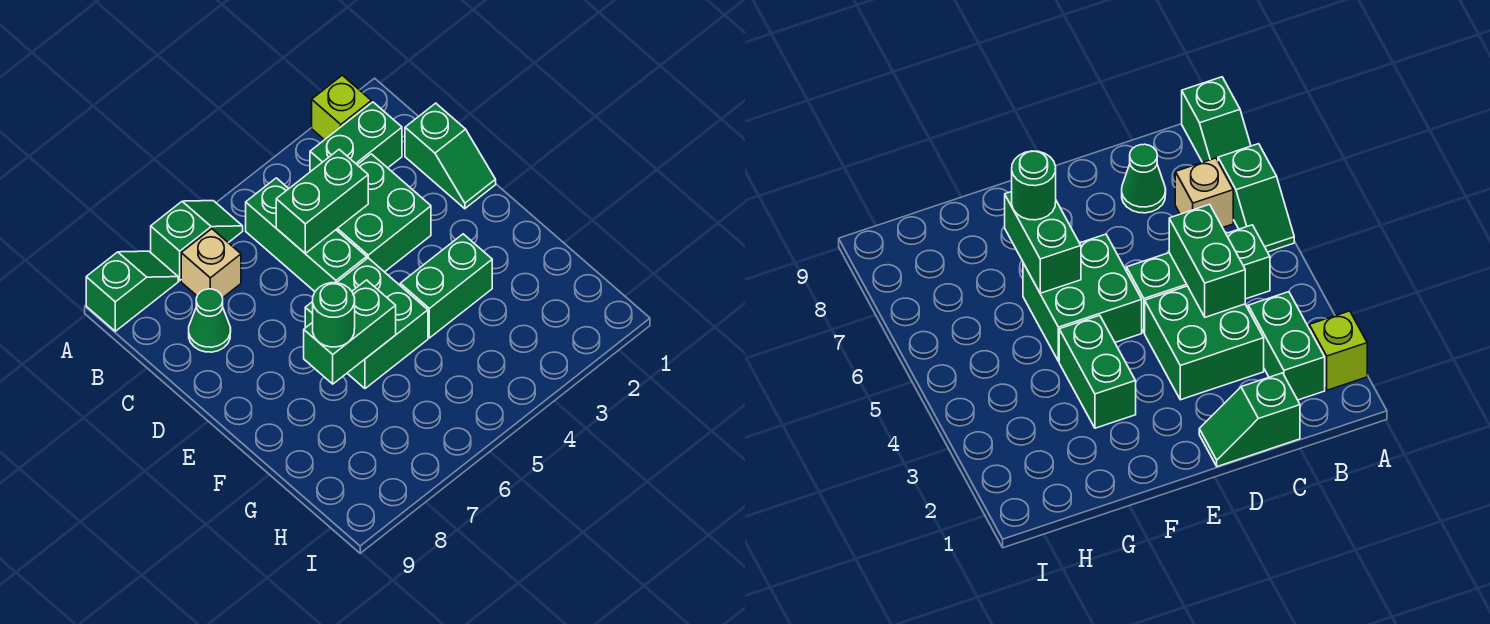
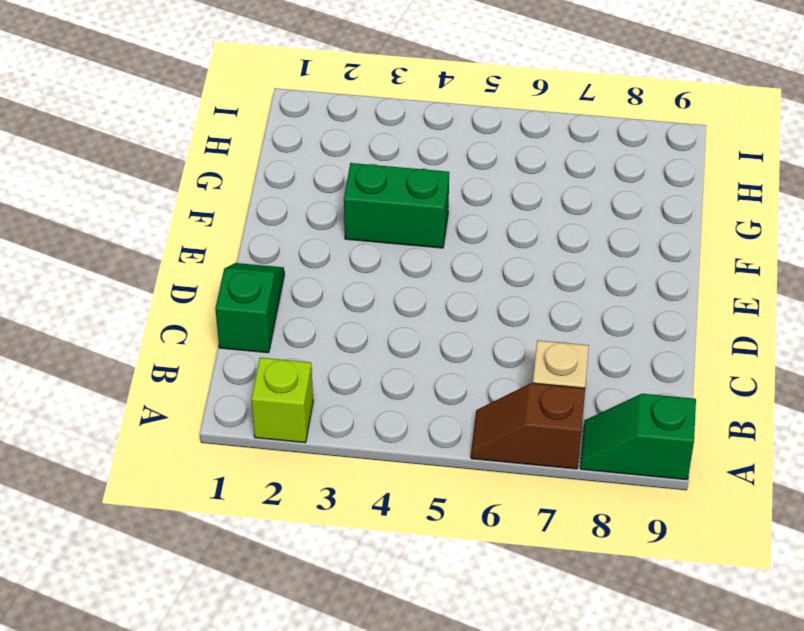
brown slope A6:A7 level 1 top 7 -> green slope A6:A7 level 1 top 7
none -> green brick B2:B3 level 1
none -> green brick B5:D5 level 1
none -> green brick C3:D4 level 1

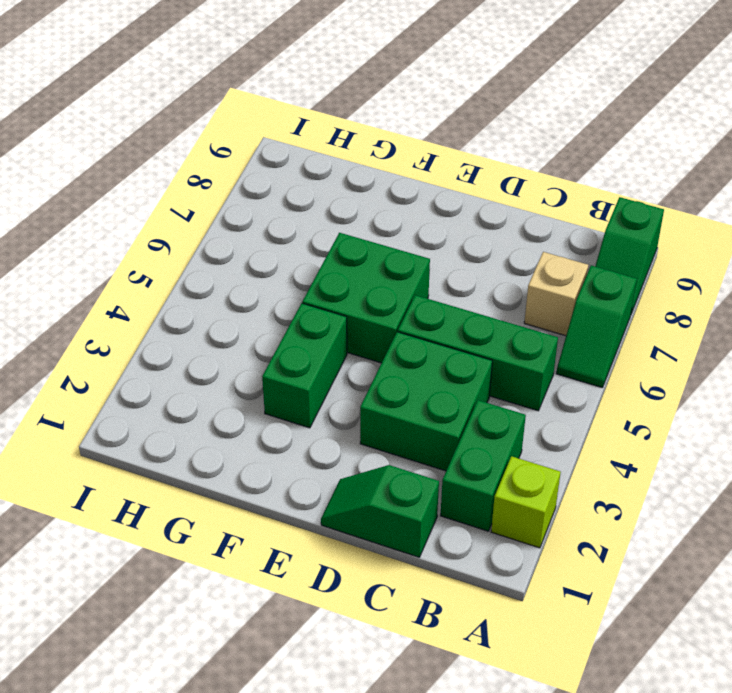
none -> green cone C8 level 1
none -> green brick C4:C5 level 2
none -> green brick F6:F7 level 2

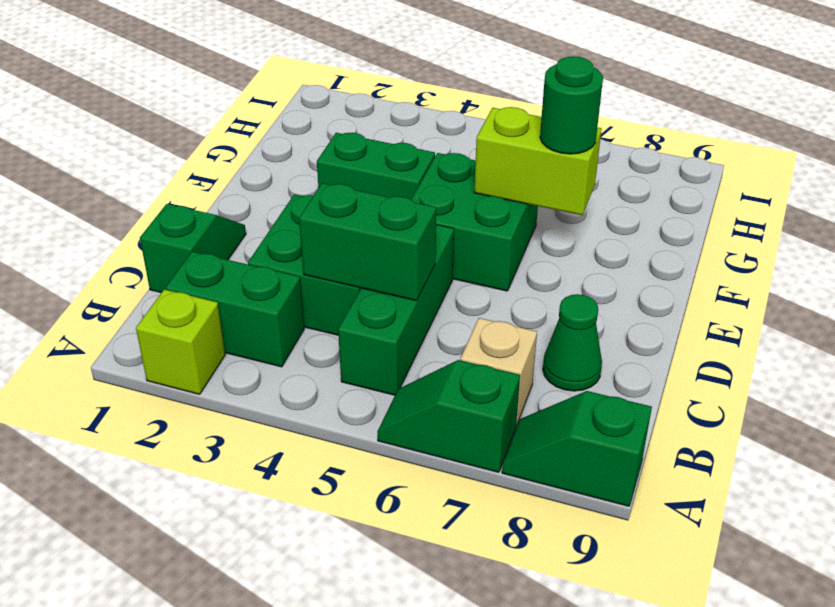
lime brick F6:F7 level 2 -> green brick F6:F7 level 2

